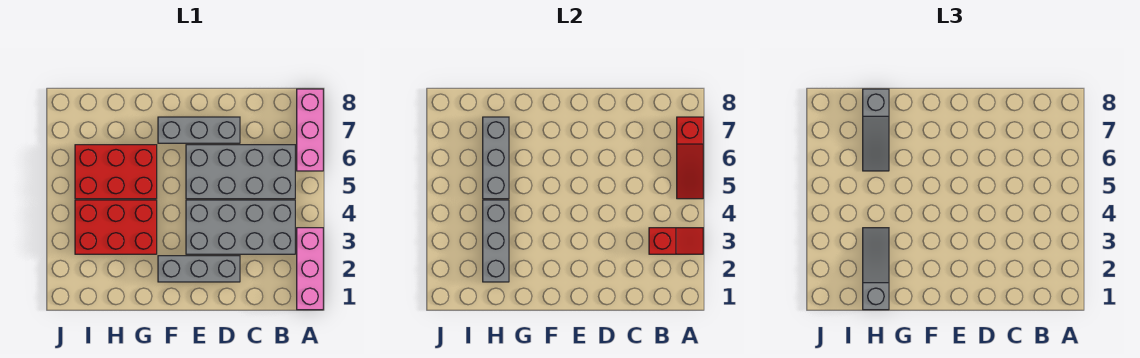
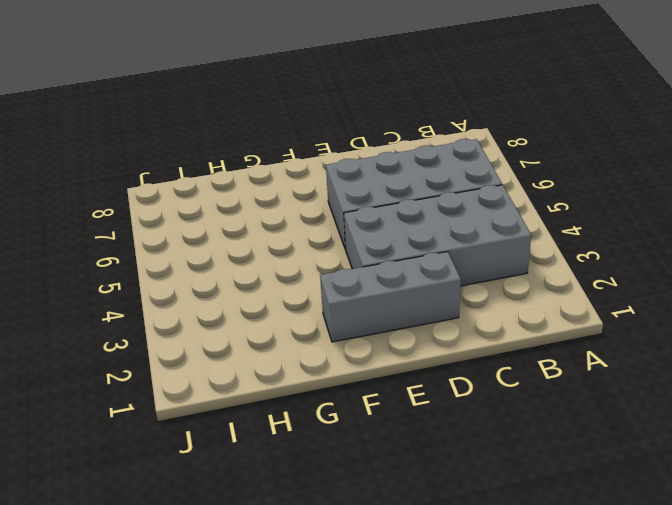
none -> pink brick A1:A3 level 1
none -> pink brick A6:A8 level 1
none -> grey brick D7:F7 level 1

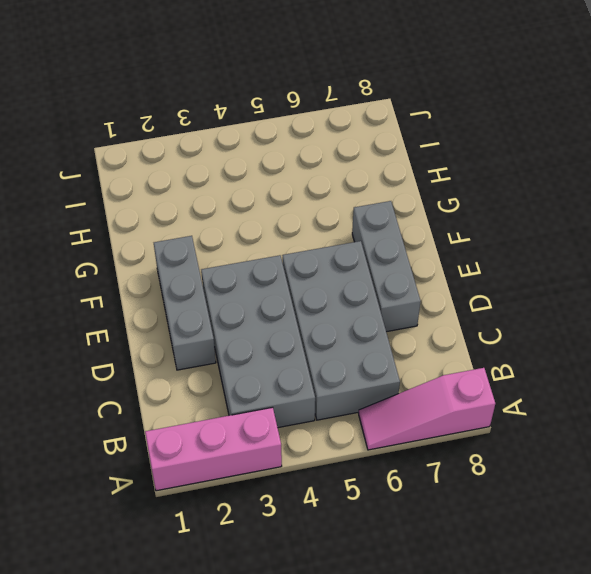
pink slope A6:A8 level 1 top 8 -> pink brick A6:A8 level 1
none -> red brick G3:I4 level 1
none -> red brick G5:I6 level 1
none -> red slope A3:B3 level 2 top B

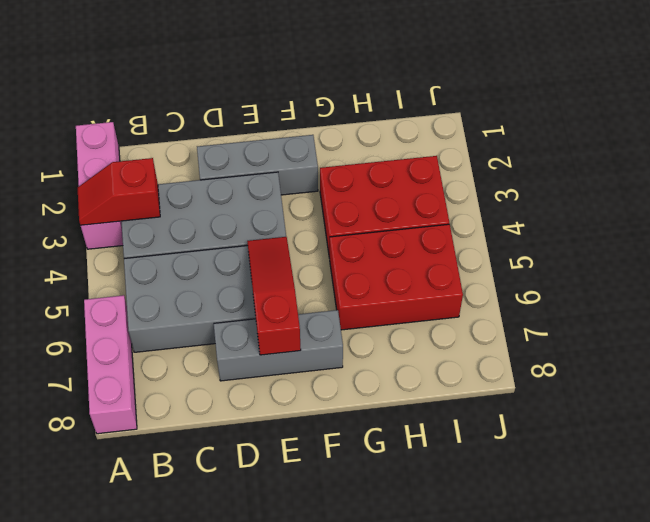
red slope E5:E7 level 2 top 7 -> red slope A5:A7 level 2 top 7
none -> grey brick H2:H4 level 2
none -> grey brick H5:H7 level 2
none -> grey slope H1:H3 level 3 top 1

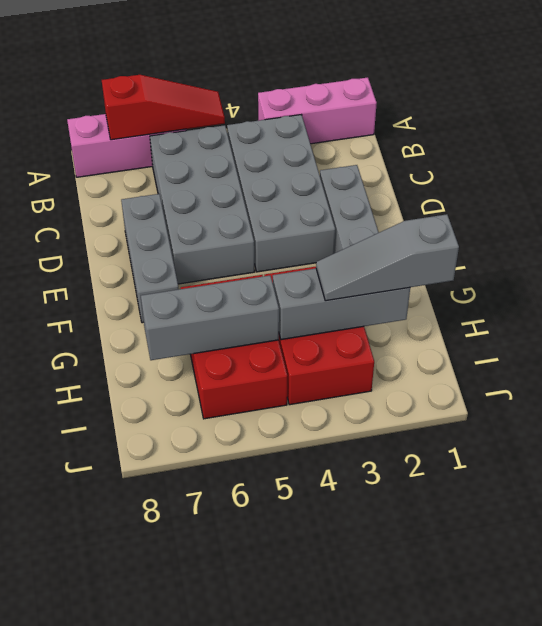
none -> red slope A3:B3 level 2 top B
none -> grey slope H6:H8 level 3 top 8

